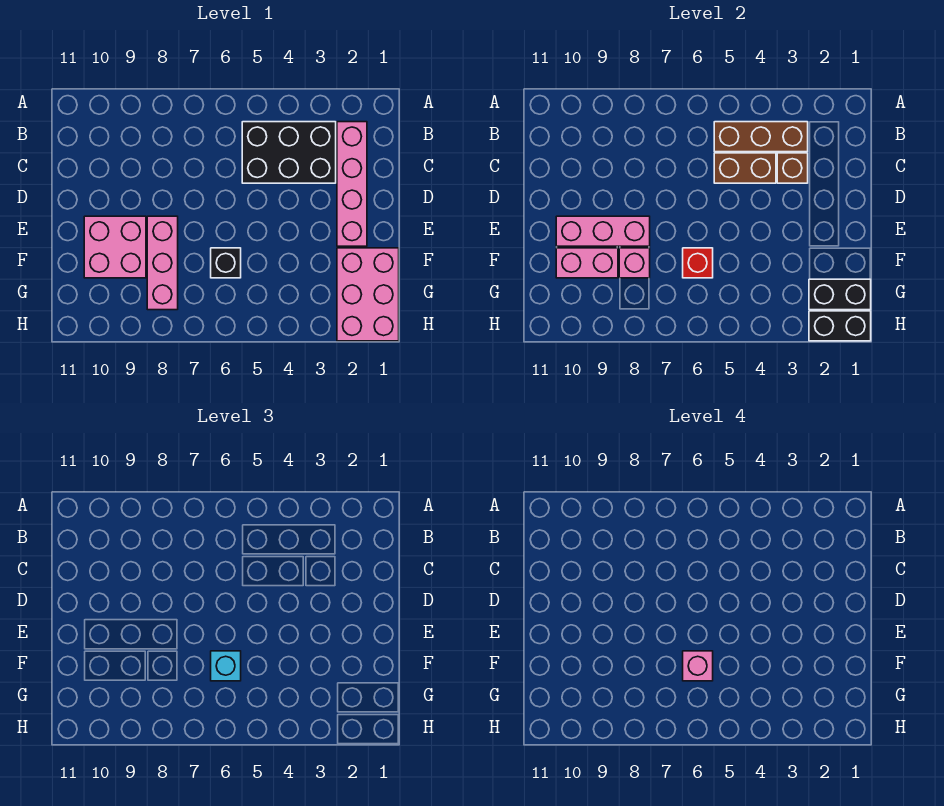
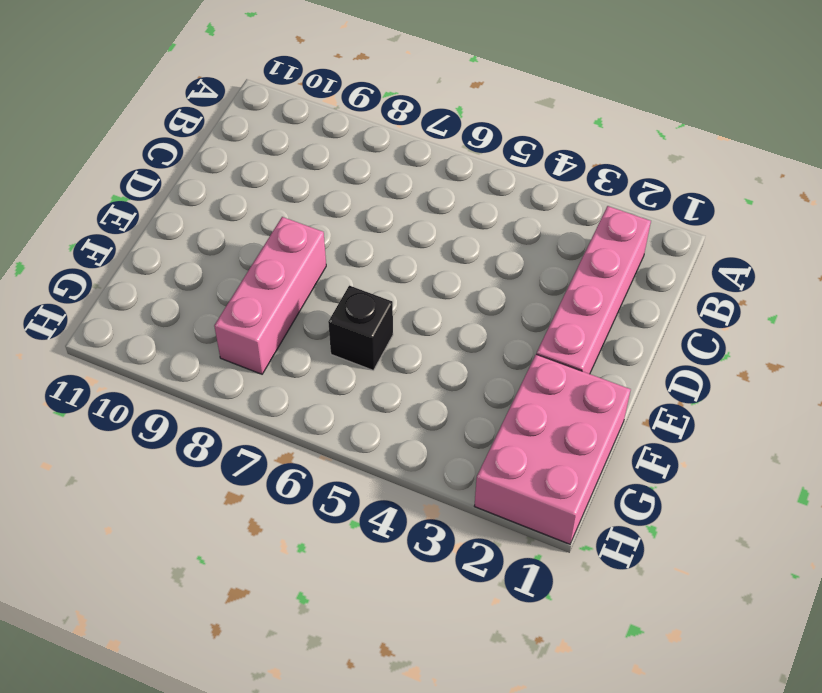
none -> black brick B3:C5 level 1
none -> pink brick E9:F10 level 1
none -> brown brick B3:B5 level 2

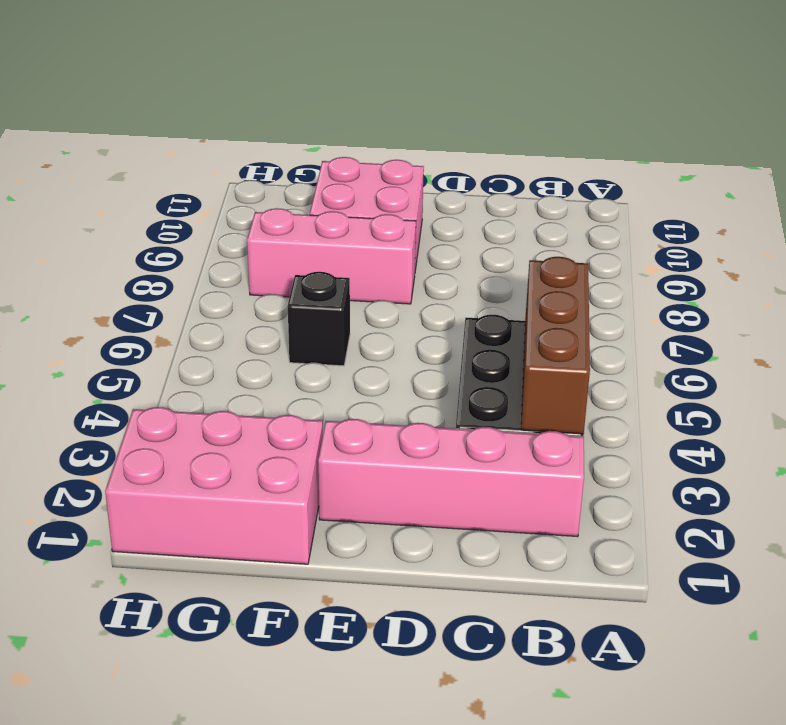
none -> brown brick C3 level 2
none -> brown brick C4:C5 level 2
none -> pink brick E8:E10 level 2

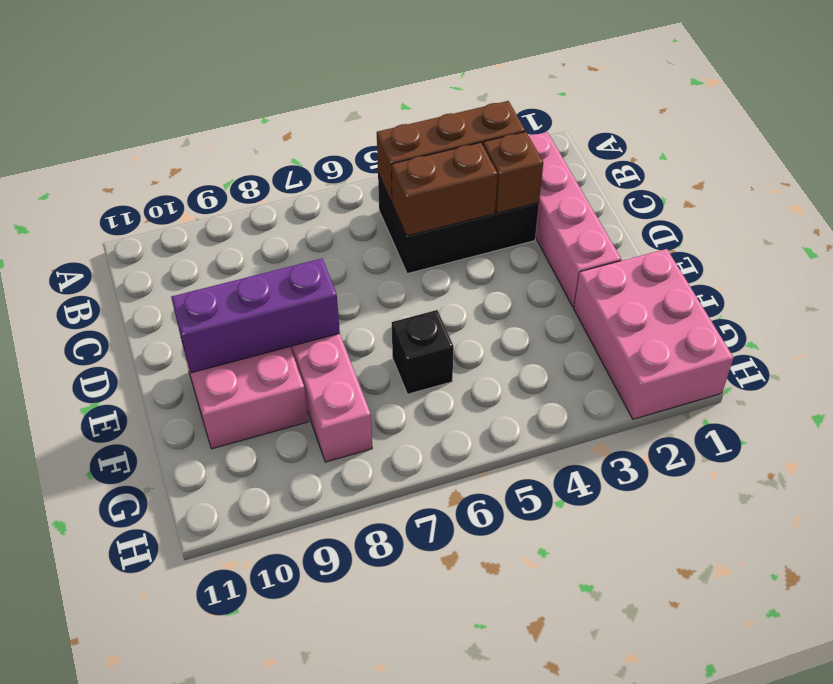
purple brick E8:E10 level 2 -> pink brick E8:E10 level 2
none -> red brick F6 level 2
none -> pink brick F8 level 2
none -> pink brick F9:F10 level 2

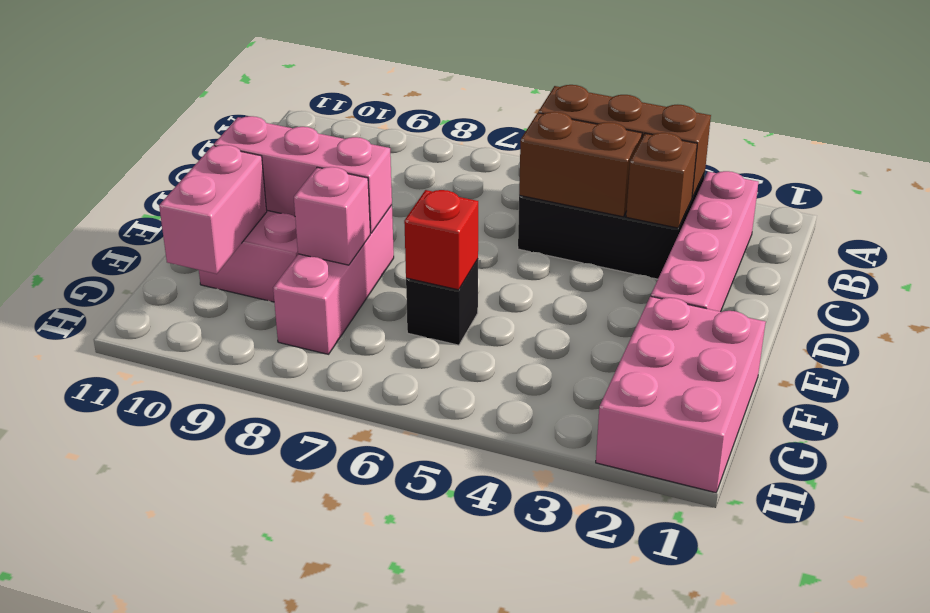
pink brick F10:G10 level 2 -> pink brick F9:F10 level 2
none -> black brick G1:G2 level 2
none -> black brick H1:H2 level 2
none -> cyan brick F6 level 3

